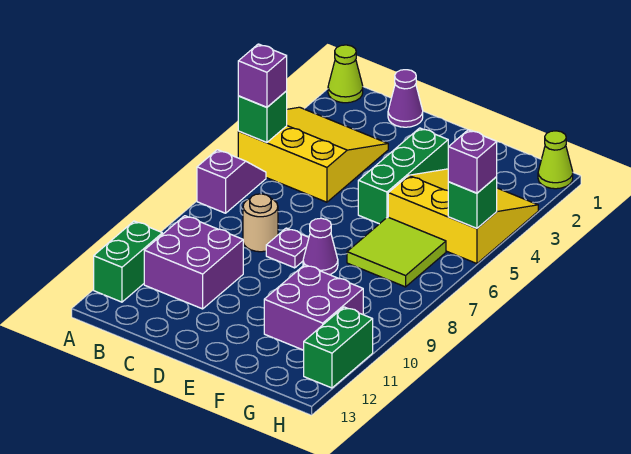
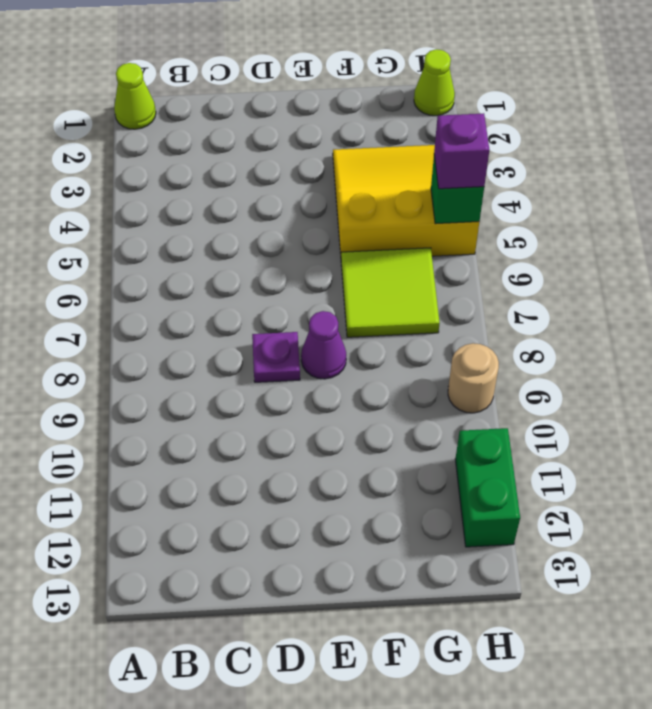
tan round brick H9 level 1 -> tan round brick C8 level 1
none -> yellow slope A3:C5 level 1 top 5
none -> purple slope A6:A7 level 1 top 7
none -> green brick A11:A12 level 1

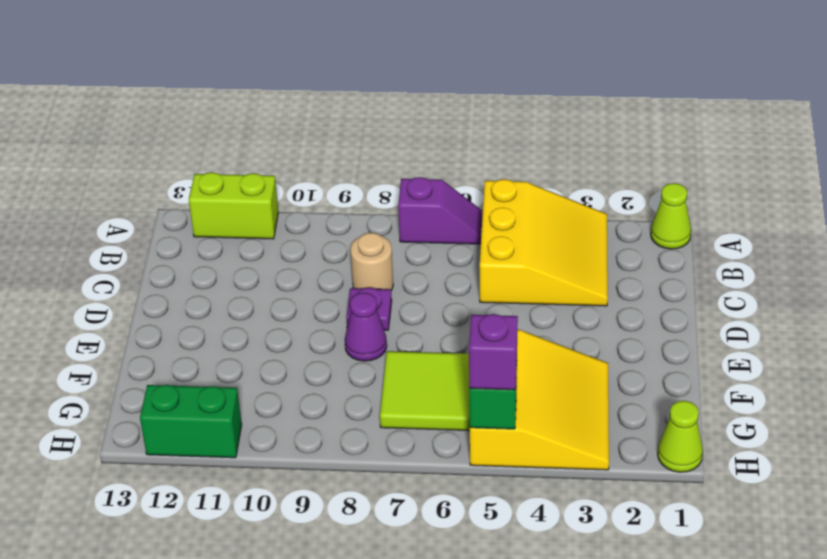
lime brick A11:A12 level 1 -> green brick A11:A12 level 1
none -> purple brick B10:C11 level 1
none -> purple cone C1 level 1
none -> green brick E3:E5 level 1

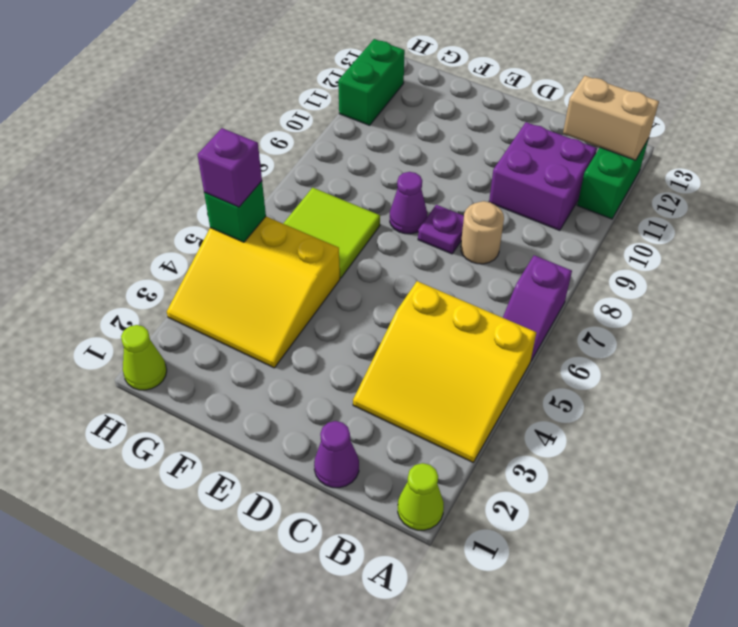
tan brick A12:B12 level 2 -> none
none -> green brick E3:E5 level 1
none -> purple brick F10:G11 level 1
none -> green brick A5 level 2

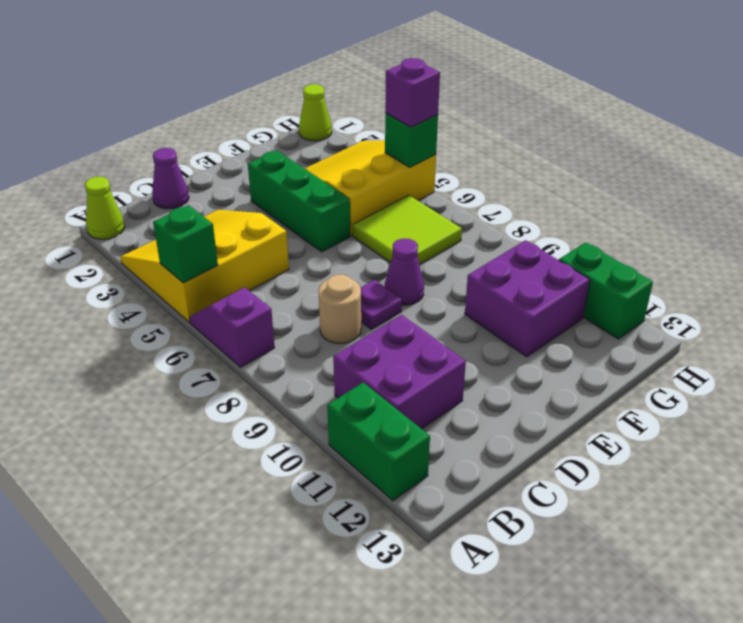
none -> purple brick A5 level 3

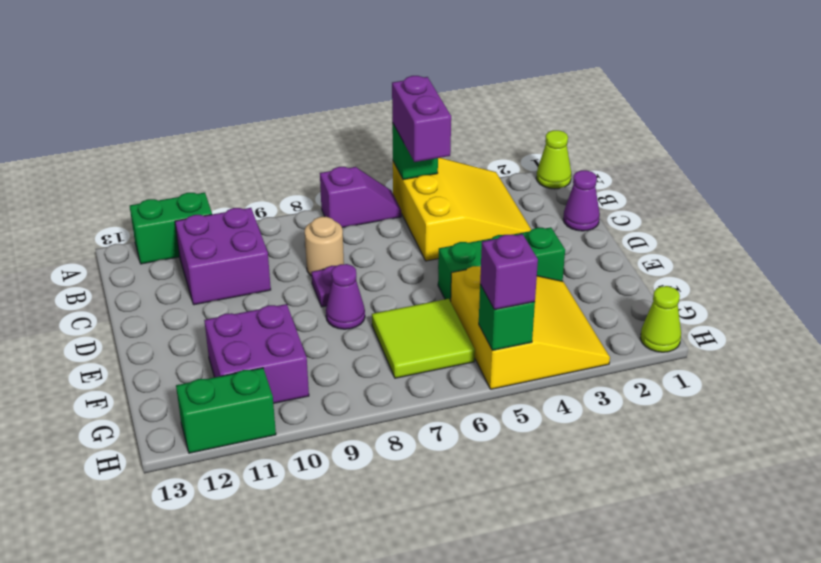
purple brick A5:B5 level 3 -> purple brick A5 level 3

